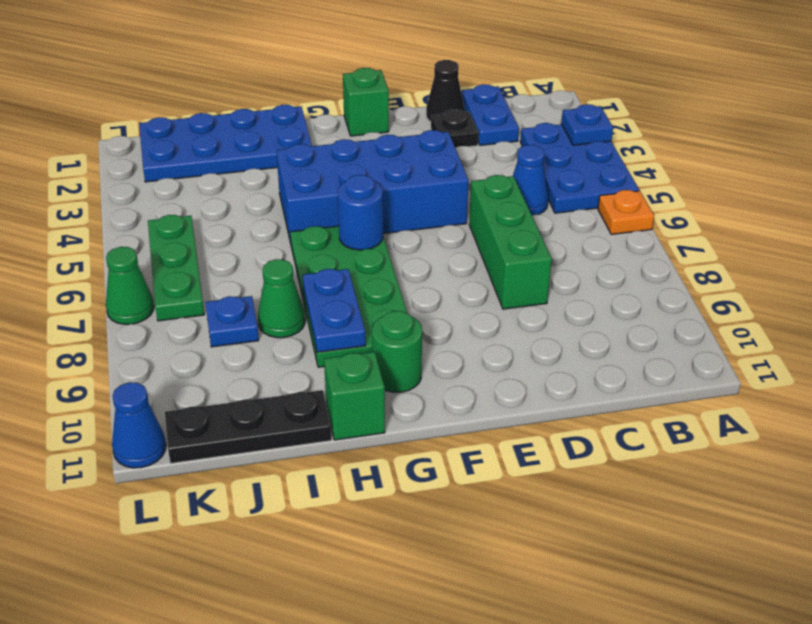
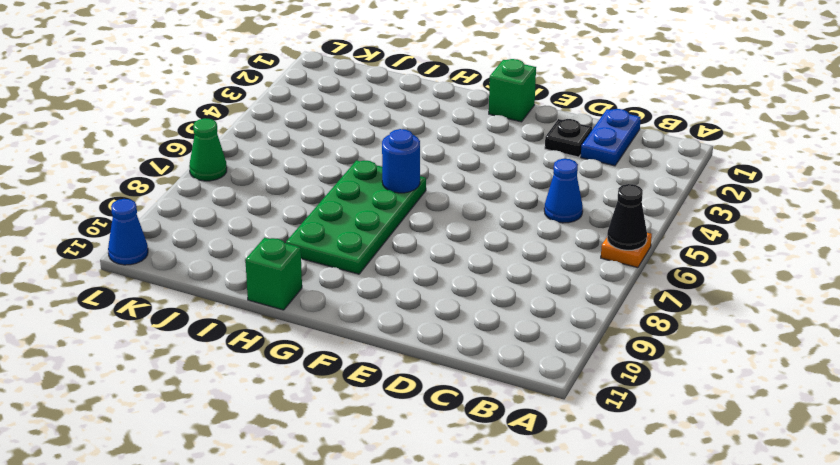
black cone A6 level 2 -> black cone D1 level 1
none -> blue plate A3:B5 level 1
none -> green brick D6:D8 level 1
none -> blue brick E4:H5 level 1

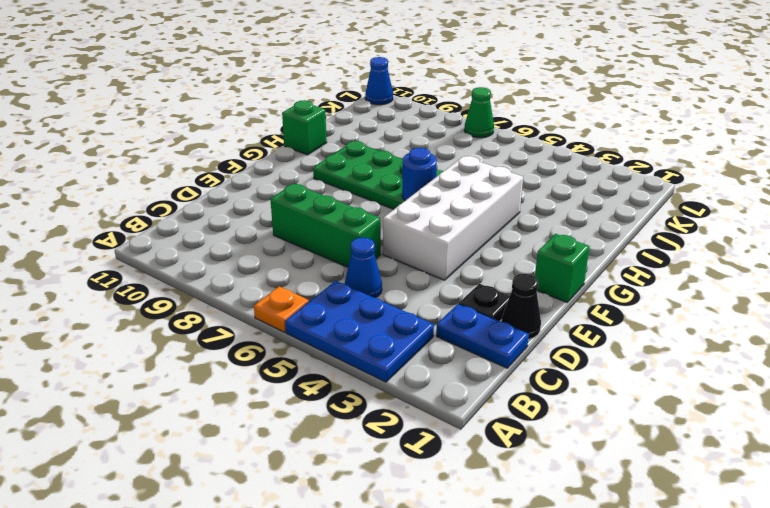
white brick E4:H5 level 1 -> blue brick E4:H5 level 1
none -> green round brick G10 level 1
none -> blue plate H1:K2 level 1
none -> green cone I8 level 1

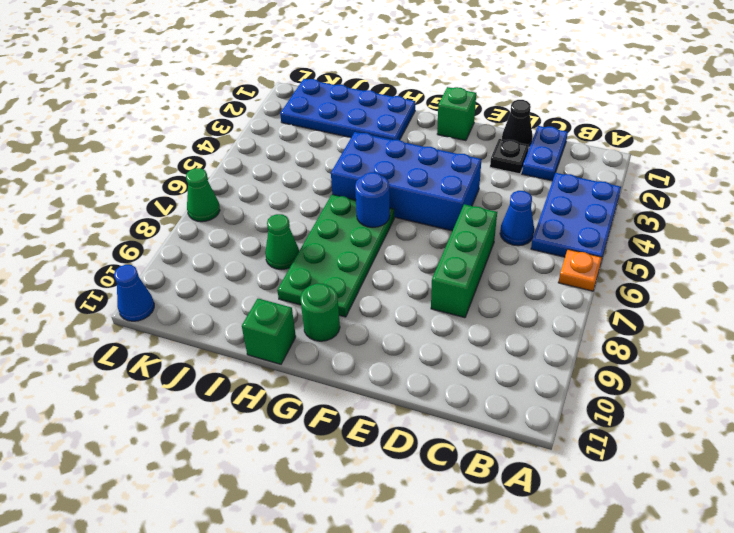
none -> black plate I11:K11 level 1
none -> blue plate J8 level 1
none -> green plate K5:K7 level 1

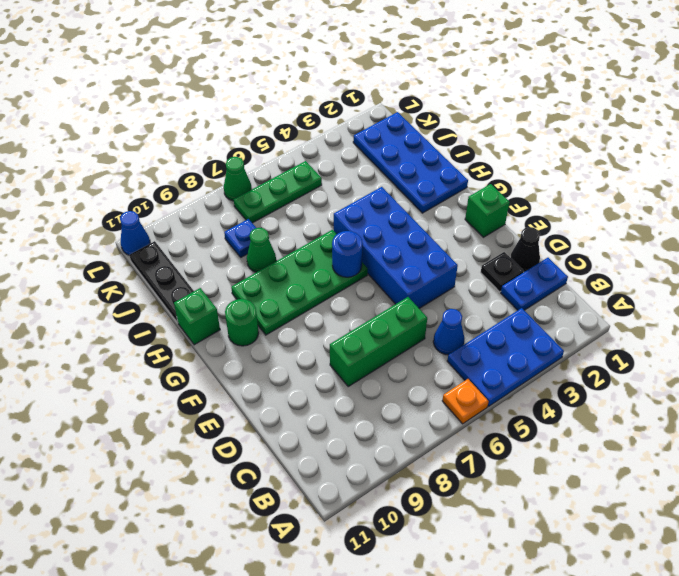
none -> blue plate A3 level 2
none -> blue plate H8:H9 level 2

